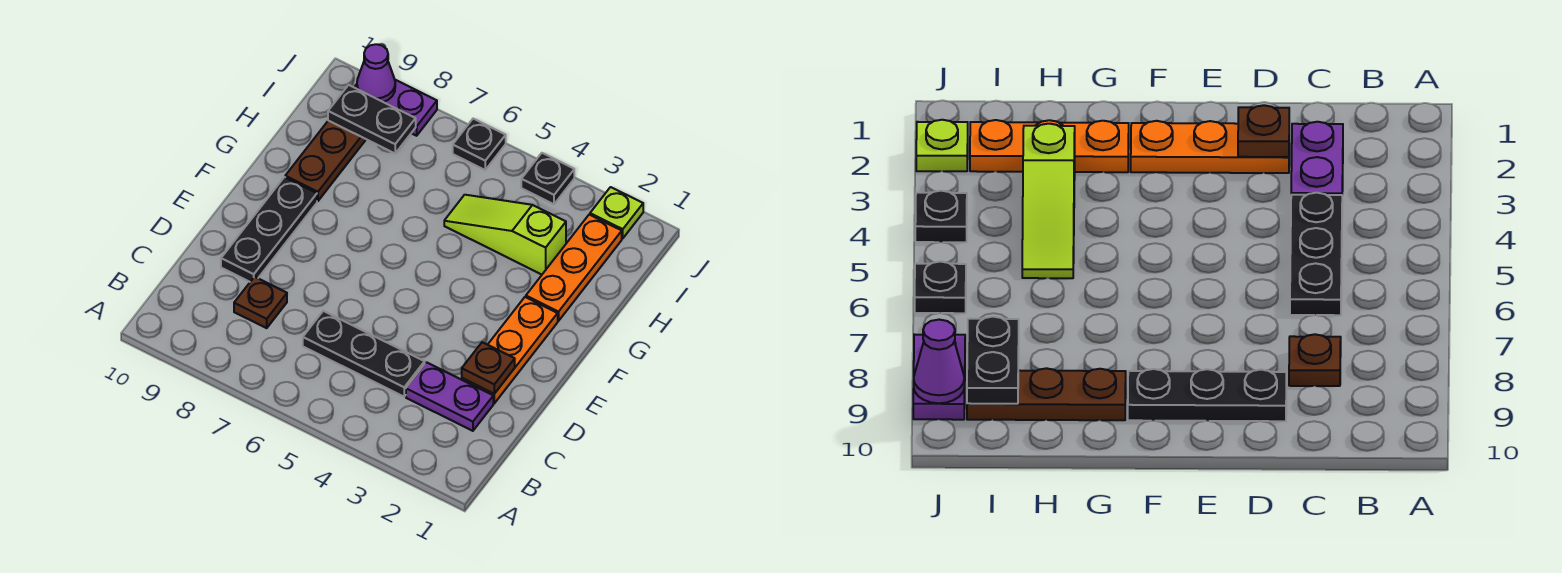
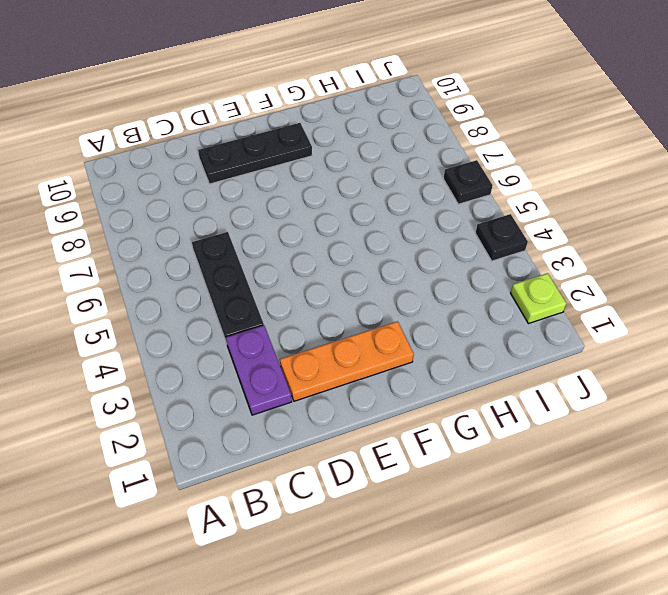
none -> brown plate C8 level 1
none -> orange plate G2:I2 level 1
none -> brown plate G9:I9 level 1

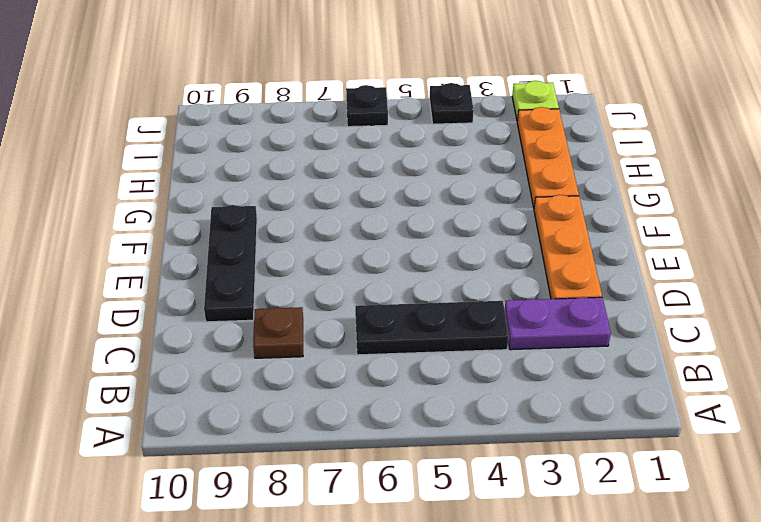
none -> brown plate G9:I9 level 1
none -> lime slope H3:H5 level 1 top 3
none -> purple plate J8:J9 level 1

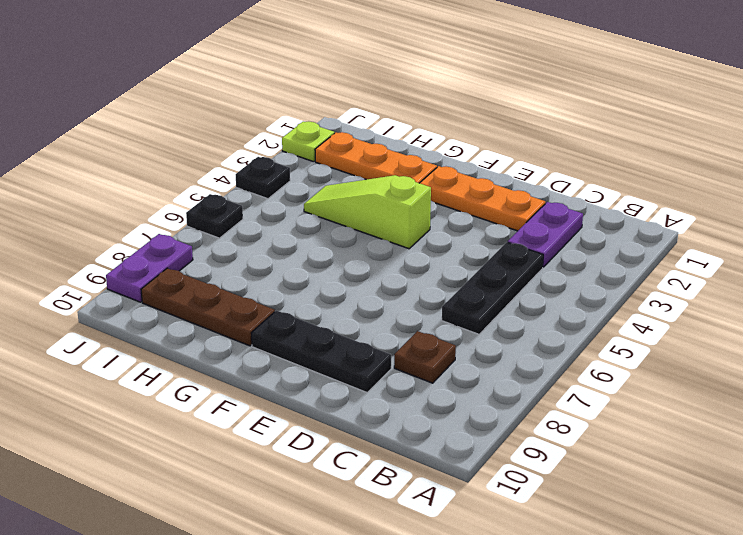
lime slope F4:H4 level 1 top F -> lime slope H3:H5 level 1 top 3
none -> brown plate D2 level 2
none -> black plate I8:I9 level 2
none -> purple cone J9 level 2

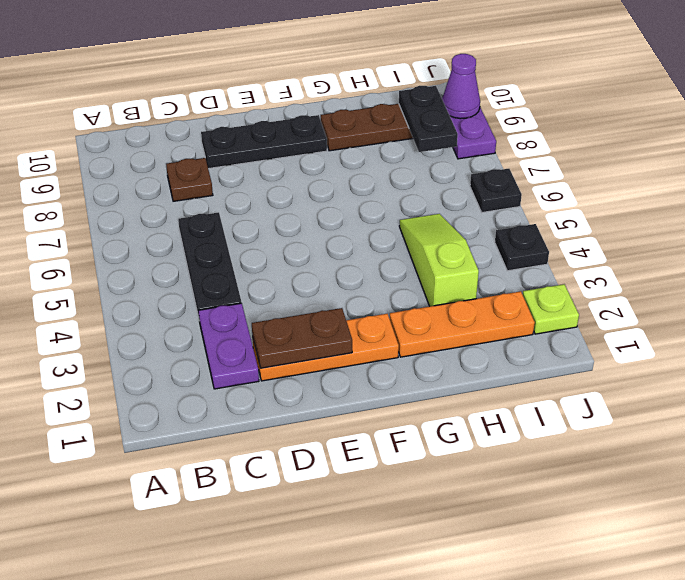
brown plate D2:E2 level 2 -> brown plate D2 level 2

